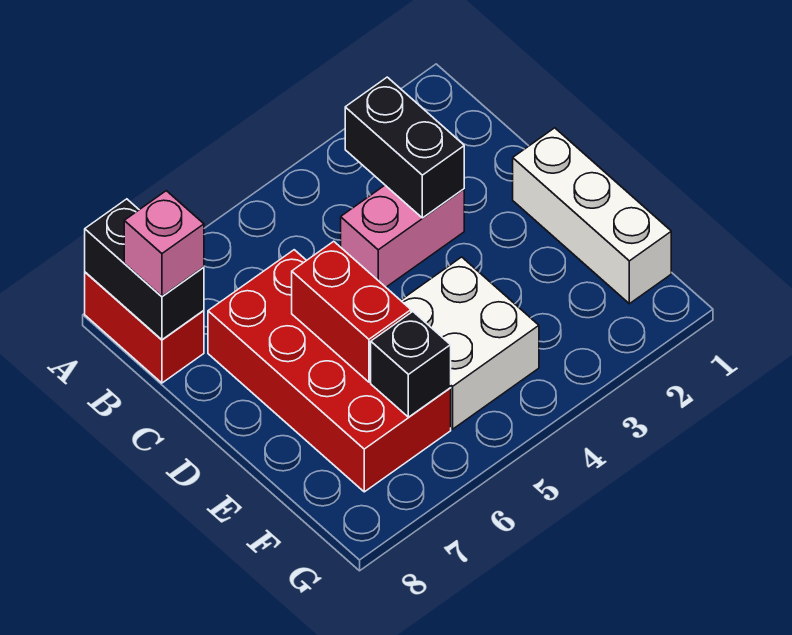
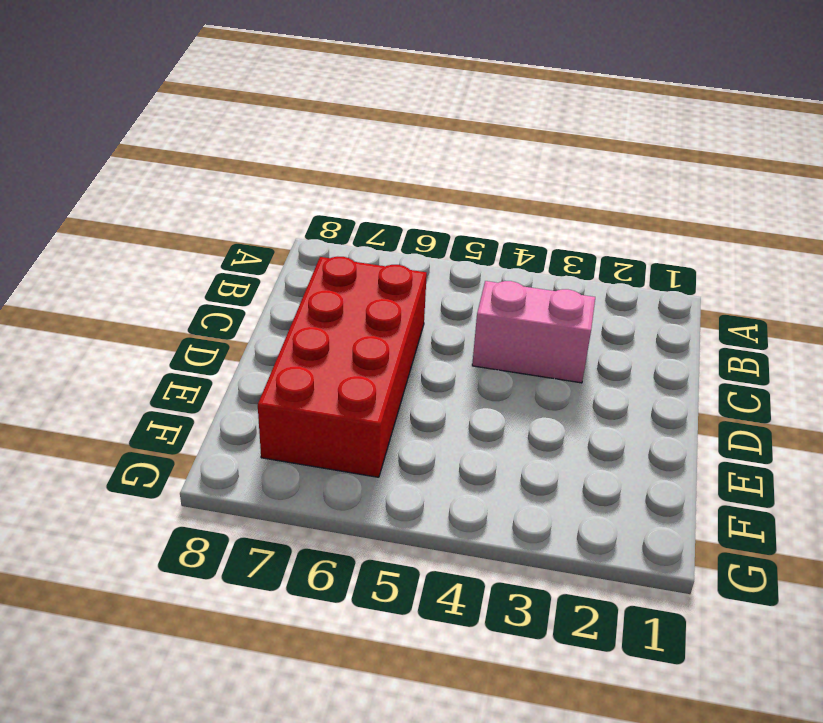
none -> red brick A8:B8 level 1
none -> white brick D1:F1 level 1

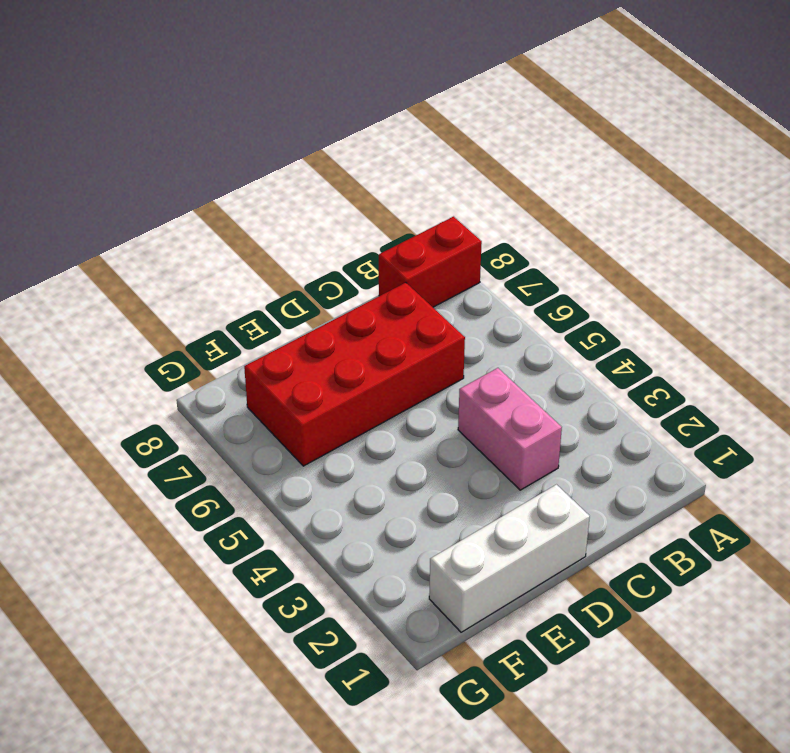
none -> white brick E4:F5 level 1
none -> black brick A8:B8 level 2

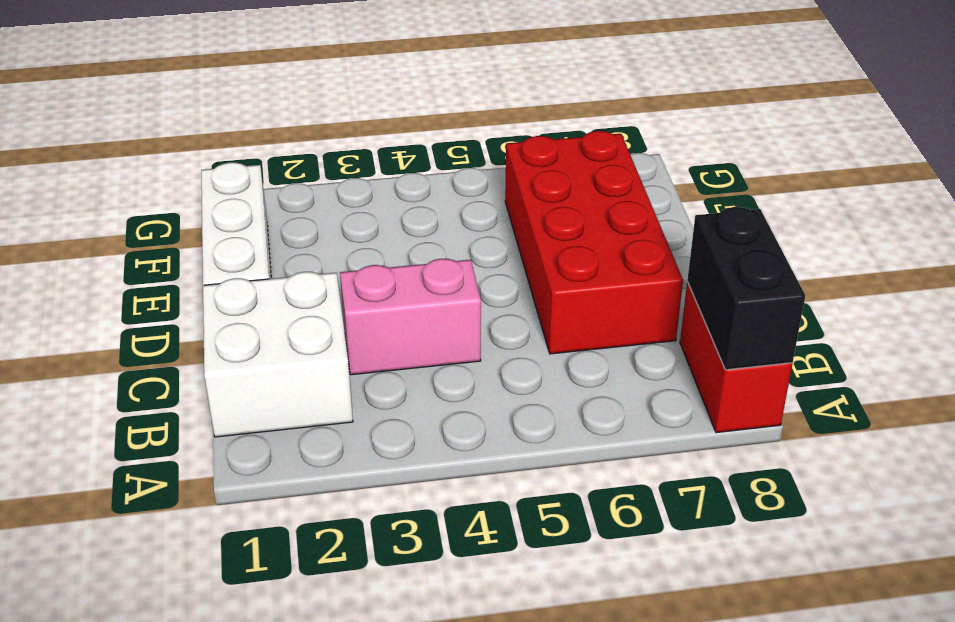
white brick B1:C2 level 1 -> white brick E4:F5 level 1
none -> black brick B3:C3 level 2
none -> red brick D6:E6 level 2

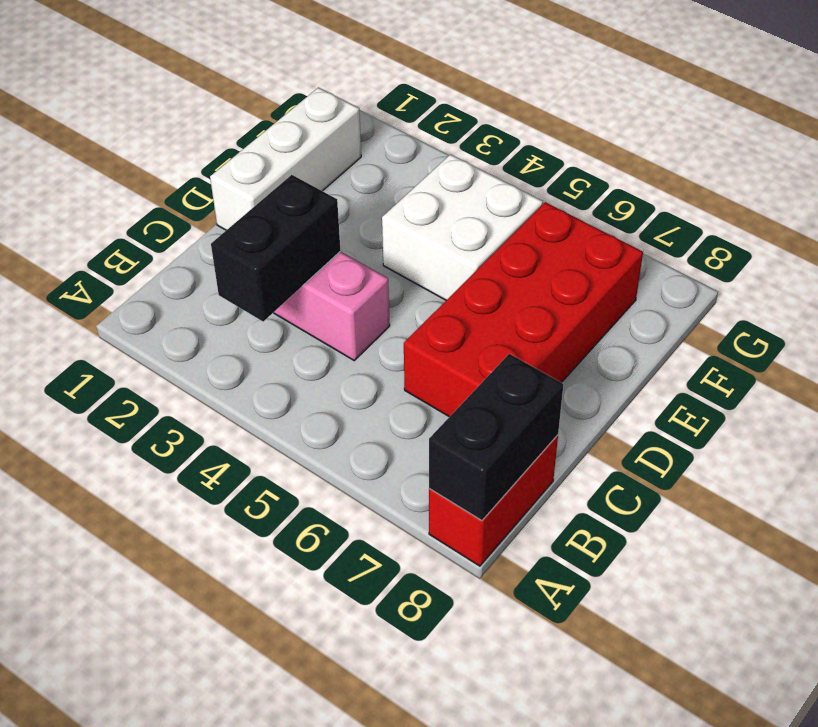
none -> red brick D6:E6 level 2
none -> black brick F6 level 2

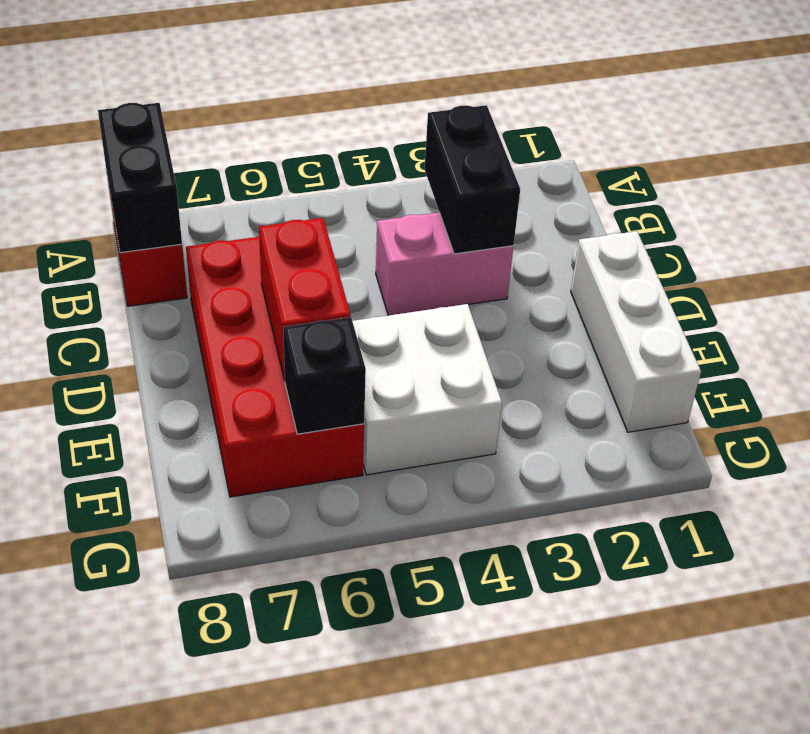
none -> pink brick B8 level 3

